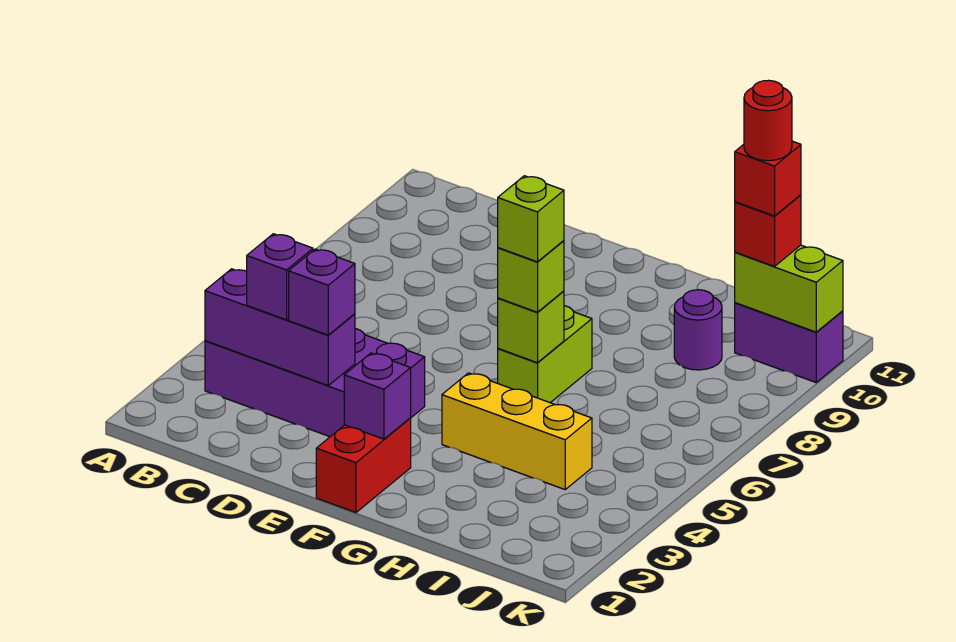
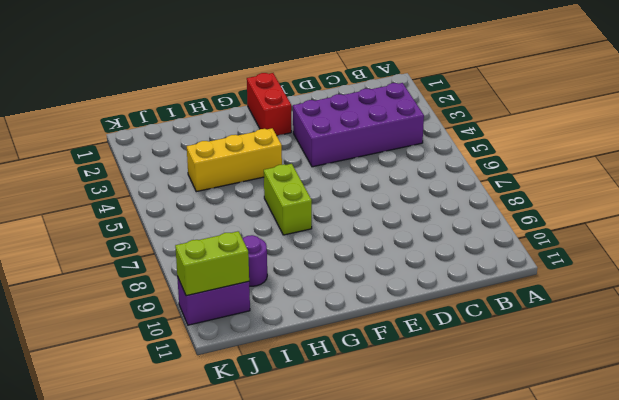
none -> purple brick B3:D3 level 2
none -> purple brick F2 level 2
none -> lime brick G6 level 2

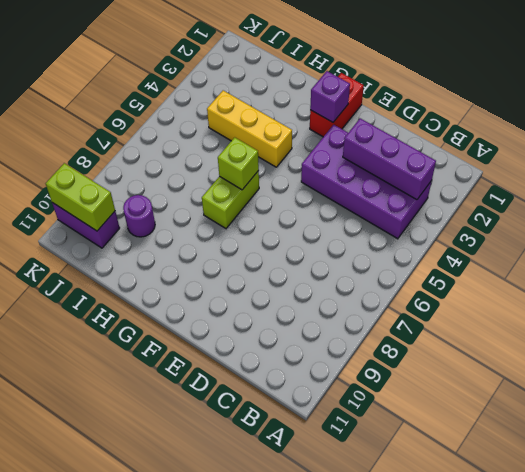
none -> purple brick C3 level 3
none -> purple brick D3 level 3
none -> lime brick G6 level 3

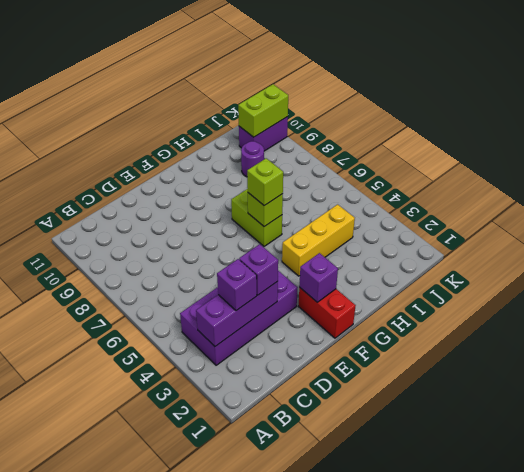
none -> red brick J10 level 3
none -> lime brick G6 level 4
none -> red brick J10 level 4

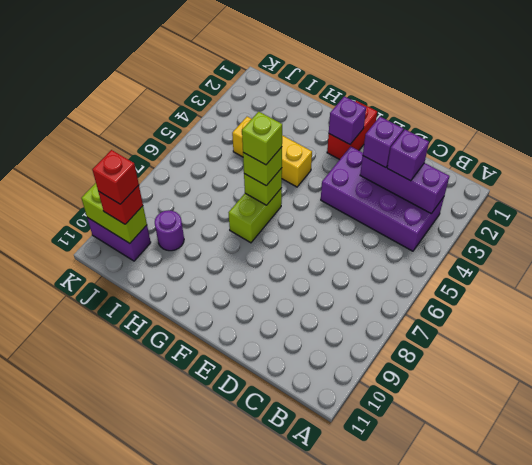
none -> red round brick J10 level 5

